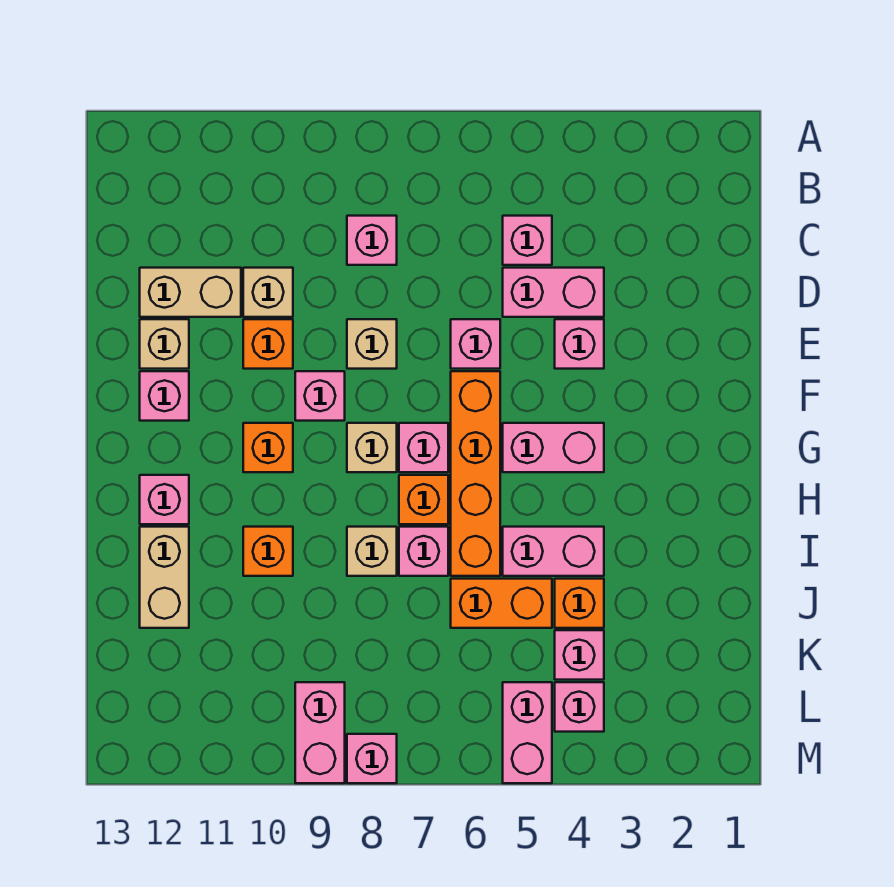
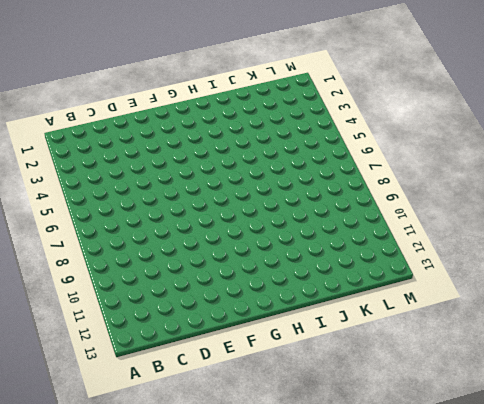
none -> pink brick C5 level 1
none -> pink brick C8 level 1
none -> pink brick D4:D5 level 1
none -> tan brick D10 level 1

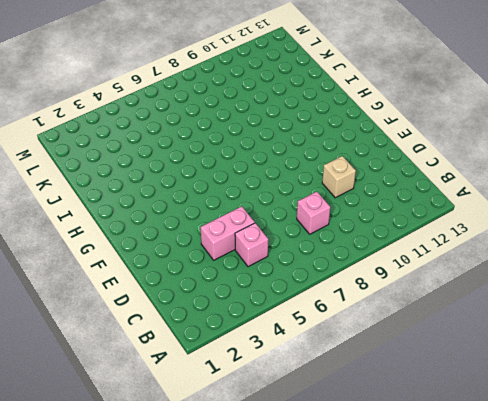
none -> tan brick D11:D12 level 1
none -> pink brick E4 level 1
none -> pink brick E6 level 1
none -> tan brick E8 level 1

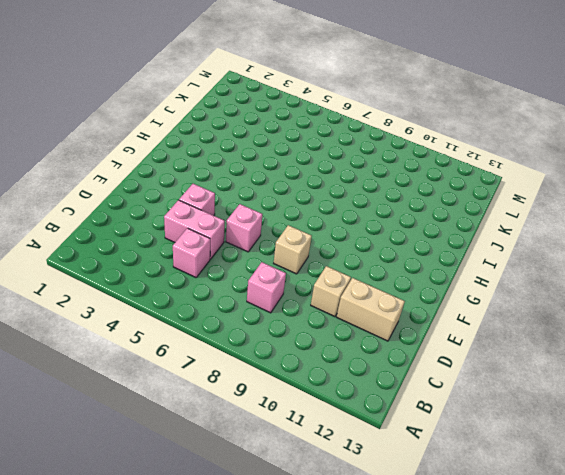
none -> orange brick E10 level 1
none -> tan brick E12 level 1
none -> orange brick F6:I6 level 1
none -> pink brick F9 level 1

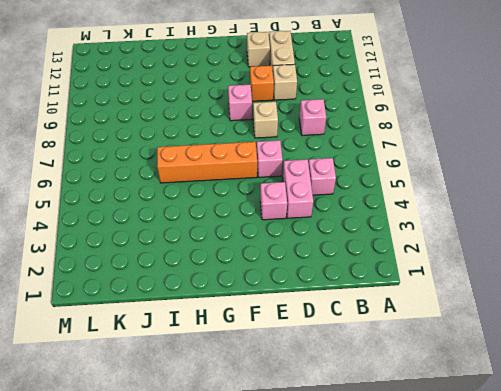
none -> pink brick F12 level 1
none -> pink brick G4:G5 level 1
none -> pink brick G7 level 1
none -> tan brick G8 level 1

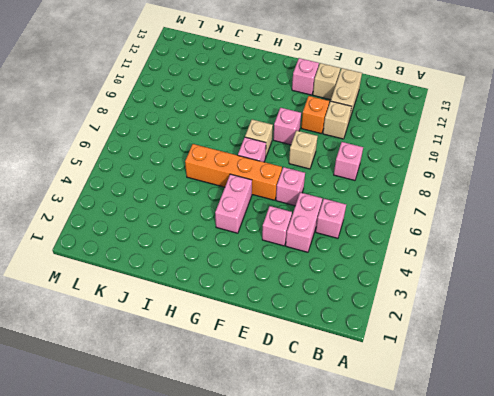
none -> orange brick G10 level 1
none -> orange brick H7 level 1
none -> pink brick H12 level 1
none -> pink brick I4:I5 level 1

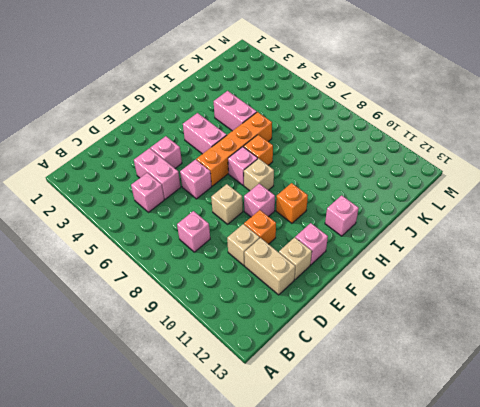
none -> pink brick I7 level 1
none -> tan brick I8 level 1
none -> orange brick I10 level 1
none -> tan brick I12:J12 level 1

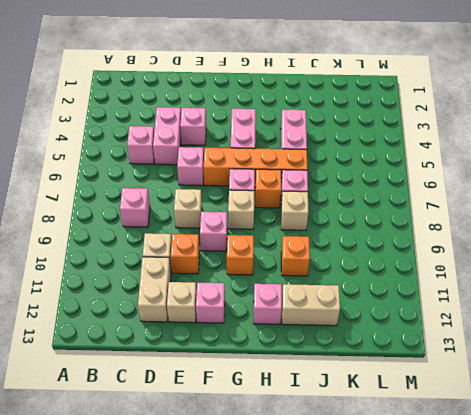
none -> orange brick J4 level 1
none -> orange brick J5:J6 level 1
none -> pink brick K4 level 1
none -> pink brick L4 level 1

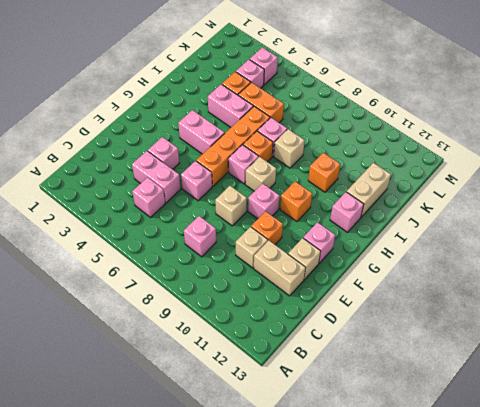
none -> pink brick L5:M5 level 1
none -> pink brick L9:M9 level 1
none -> pink brick M8 level 1

